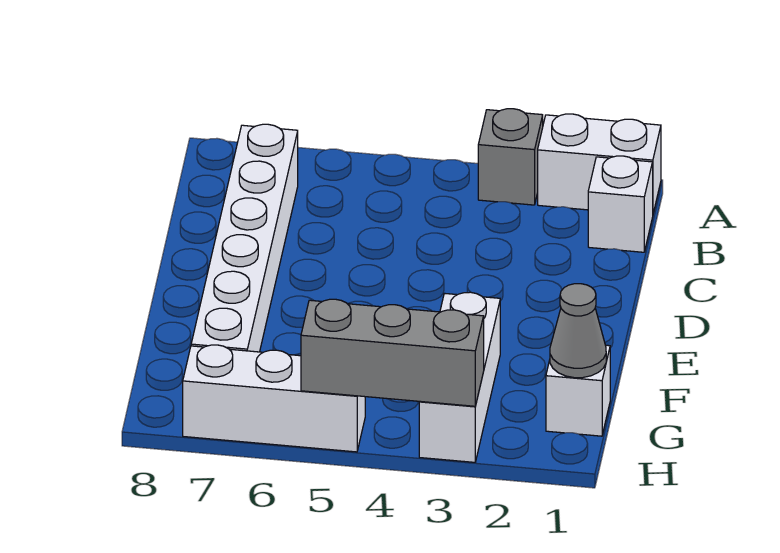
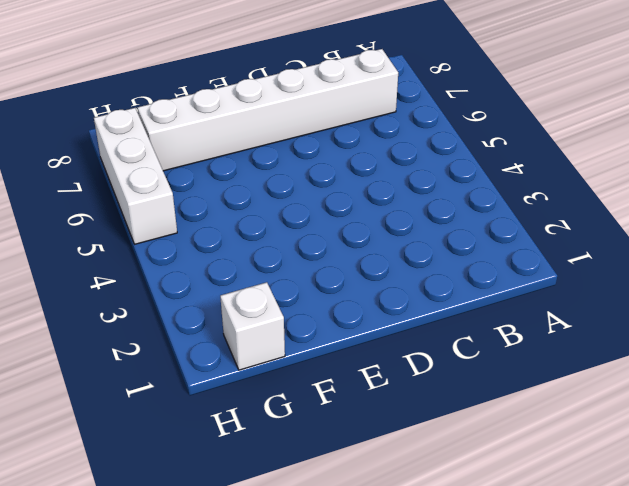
none -> white brick A1:A2 level 1
none -> grey brick A3 level 1

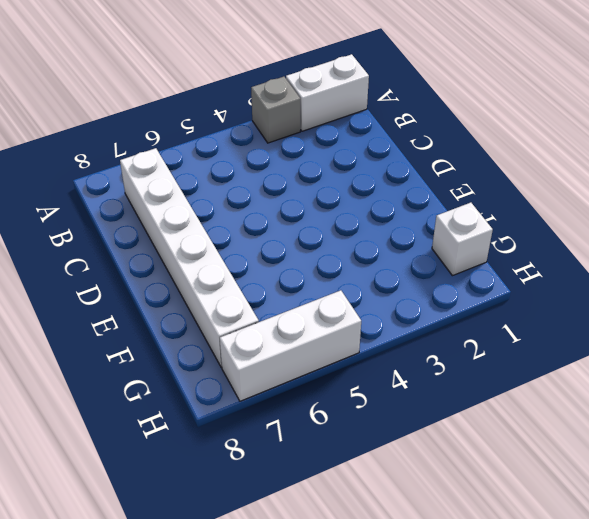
none -> white brick B1 level 1
none -> white brick F3:H3 level 1

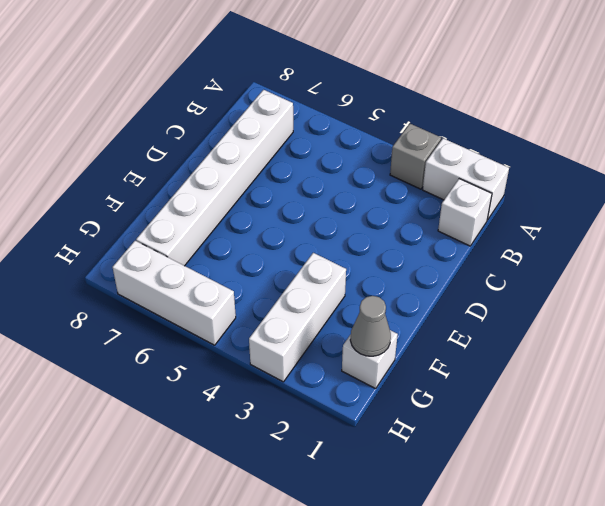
none -> grey brick H3:H5 level 2

